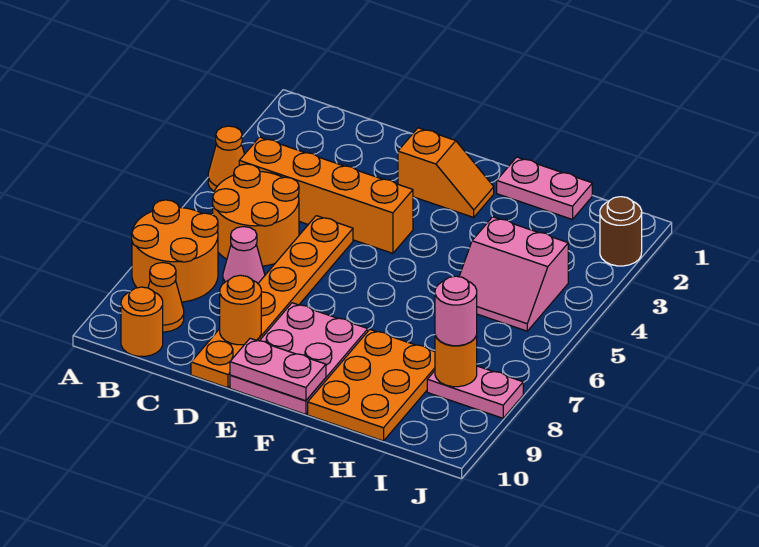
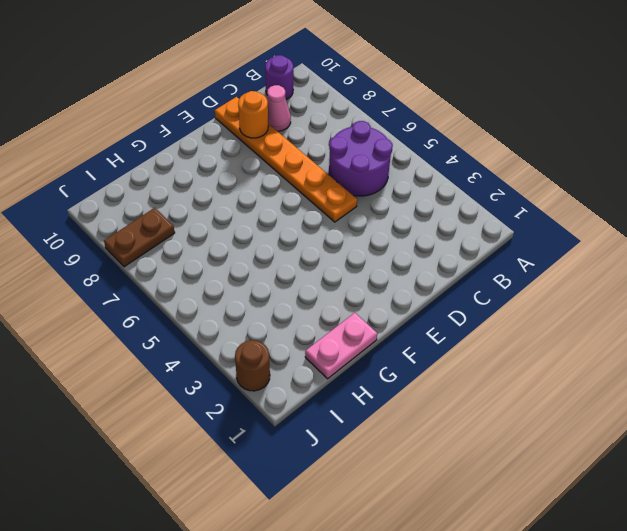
purple round brick B5:C6 level 1 -> orange round brick B5:C6 level 1
purple round brick B10 level 1 -> orange round brick B10 level 1
pink cone C9 level 1 -> pink cone C7 level 1
brown plate I8:J8 level 1 -> pink plate I8:J8 level 1
none -> orange cone A4 level 1
none -> orange round brick A7:B8 level 1
none -> orange brick B4:E4 level 1

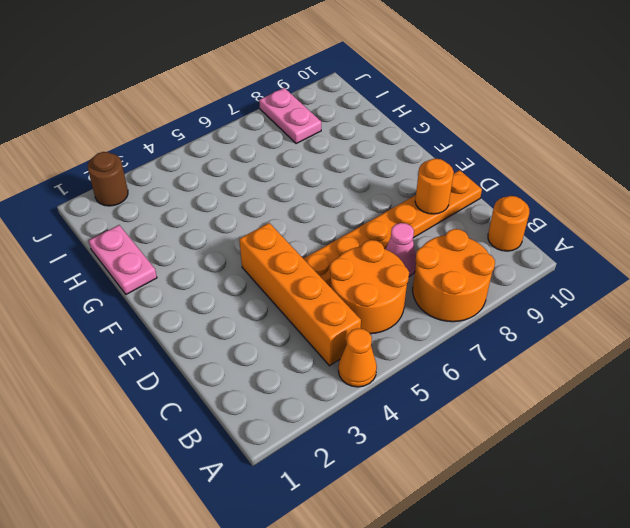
none -> orange cone B9 level 1
none -> orange slope E2:F2 level 1 top E
none -> pink plate E8:F10 level 1

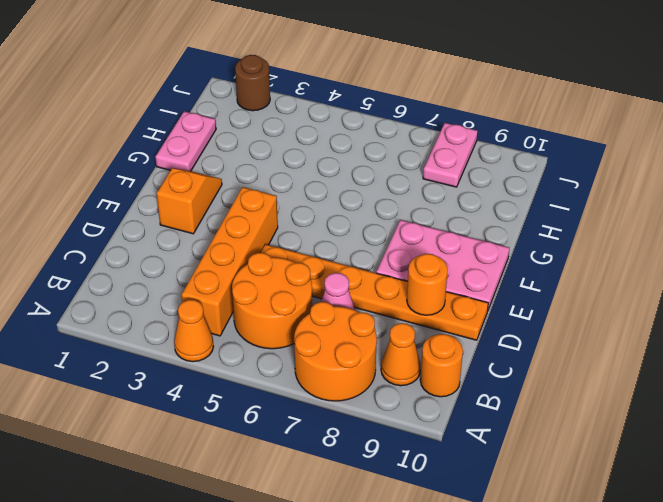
none -> orange plate G8:H10 level 1
none -> pink slope H4:I5 level 1 top 4
none -> pink plate E10:F10 level 2

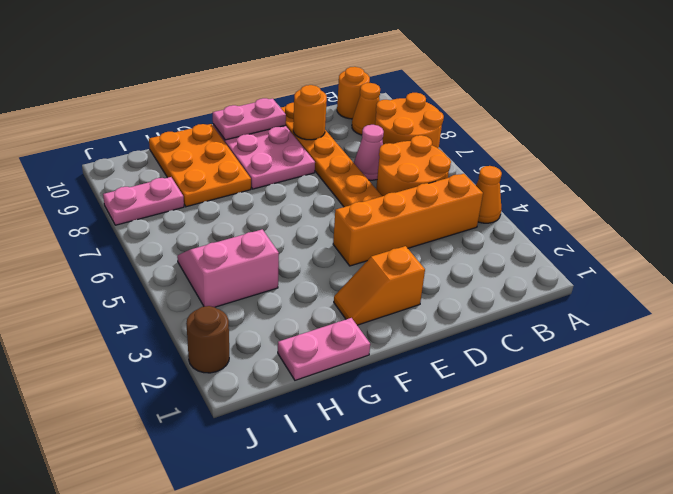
none -> orange round brick I8 level 2
none -> pink round brick I8 level 3

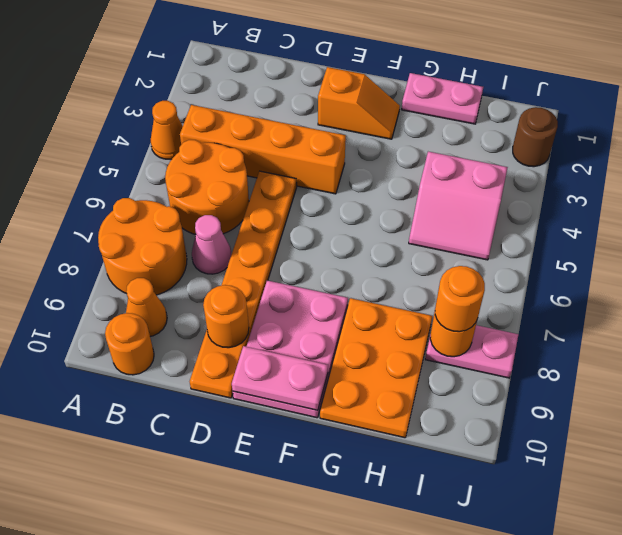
orange round brick I8 level 3 -> pink round brick I8 level 3

